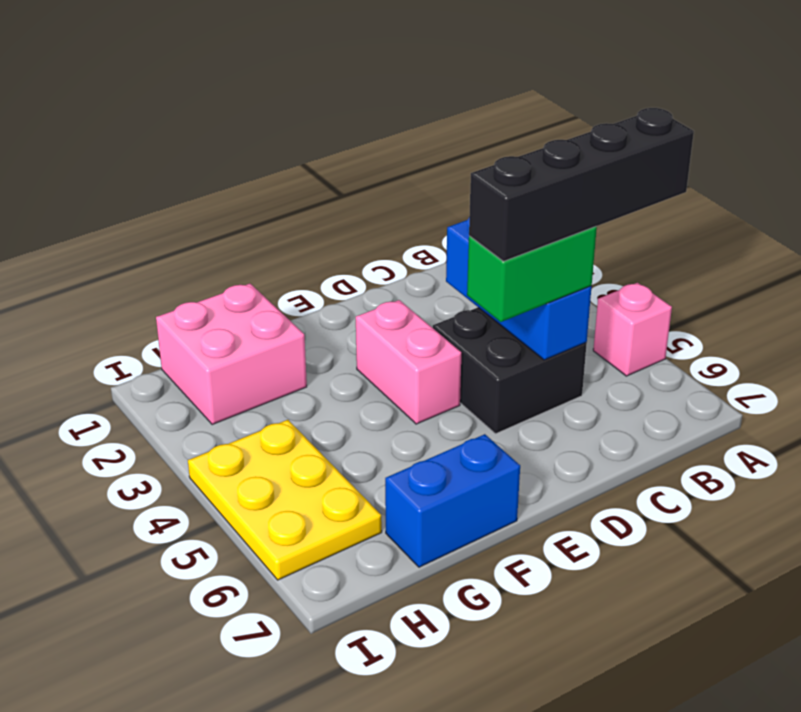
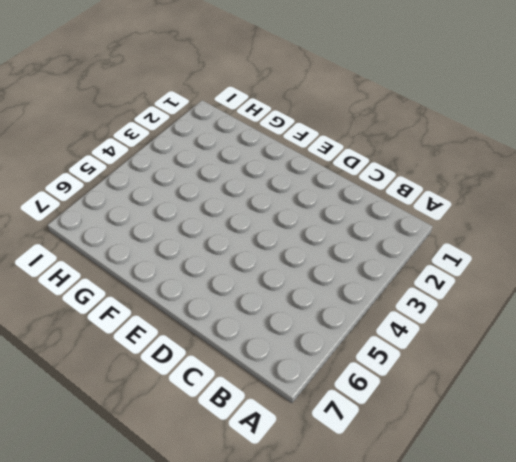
none -> pink brick A5 level 1
none -> black brick C4:D5 level 1

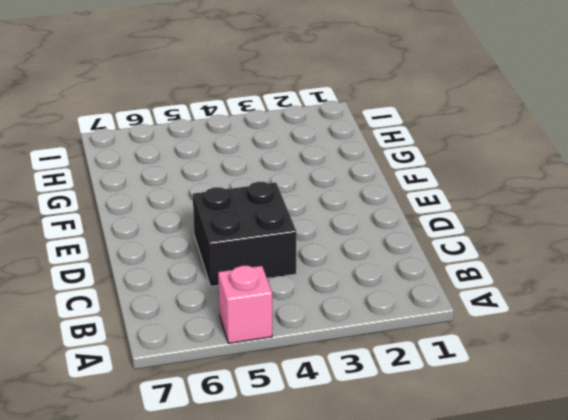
none -> pink brick E3:E4 level 1
none -> blue brick F7:G7 level 1

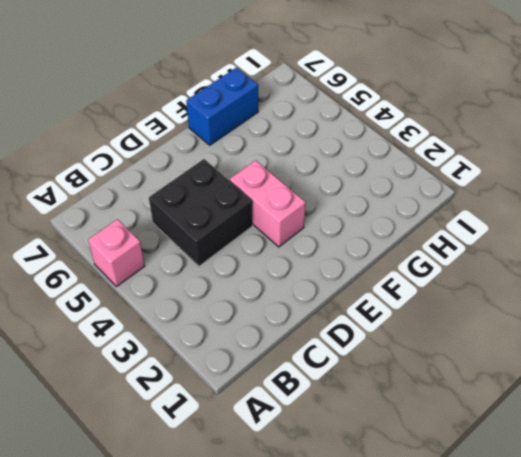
none -> pink brick G1:H2 level 1
none -> yellow plate H4:I6 level 1

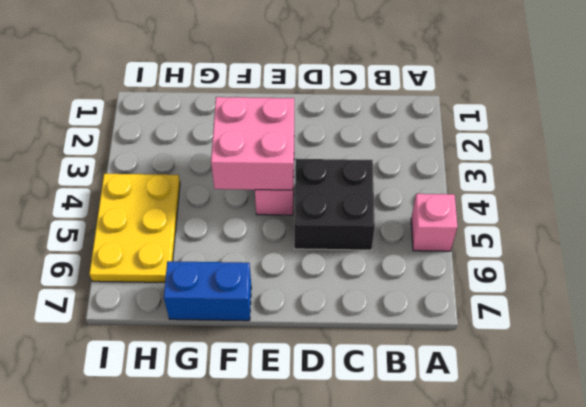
pink brick E3:F4 level 2 -> pink brick G1:H2 level 1
none -> blue brick C3:C5 level 2
none -> green brick C5:D5 level 3

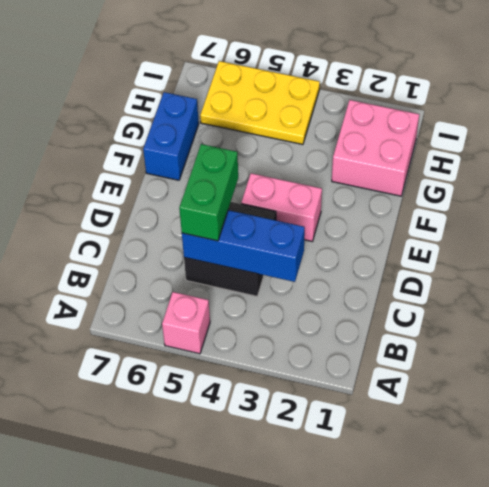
none -> black brick A5:D5 level 4

